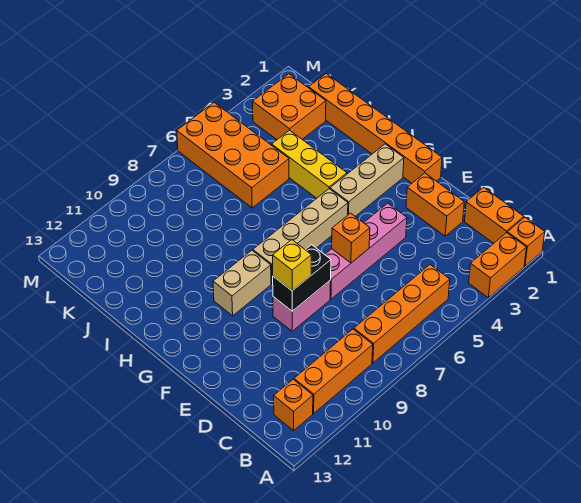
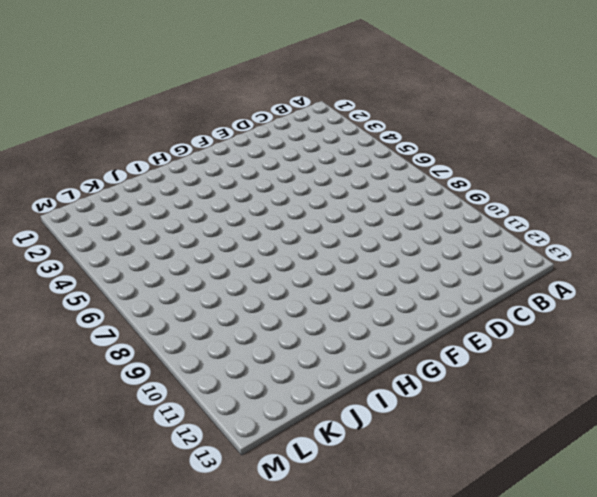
none -> orange brick A1 level 1
none -> orange brick A2:A3 level 1
none -> orange brick B1:C1 level 1

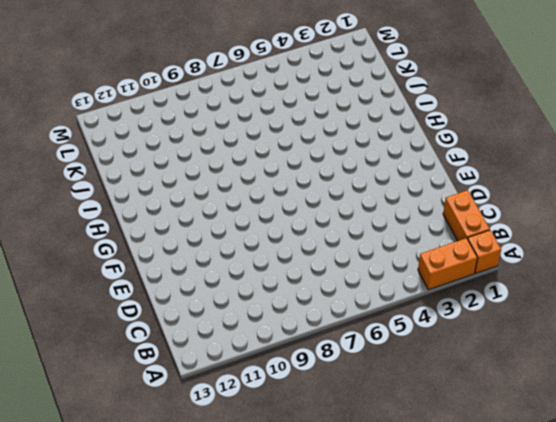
none -> orange brick B5:B8 level 1
none -> orange brick B9:B11 level 1
none -> orange brick B12 level 1

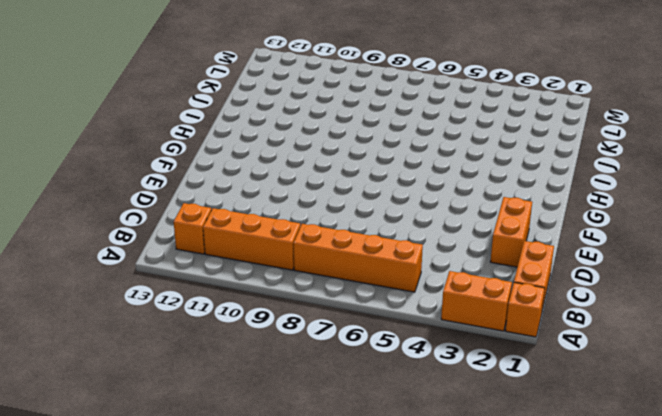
none -> pink brick E4:E7 level 1
none -> pink brick E8:E9 level 1
none -> orange brick F1:K1 level 1

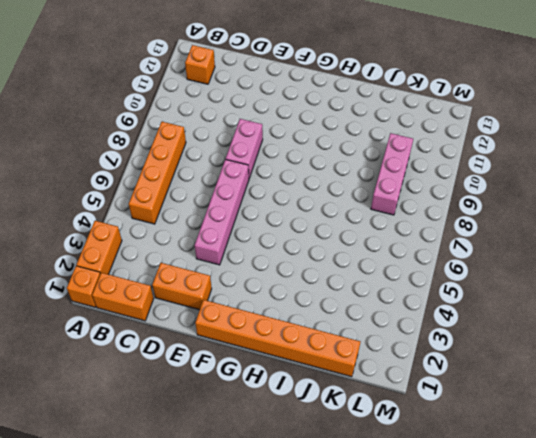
pink brick K8:K10 level 1 -> none
none -> orange brick B9:B11 level 1
none -> tan brick G2:G4 level 1
none -> tan brick G5:G8 level 1

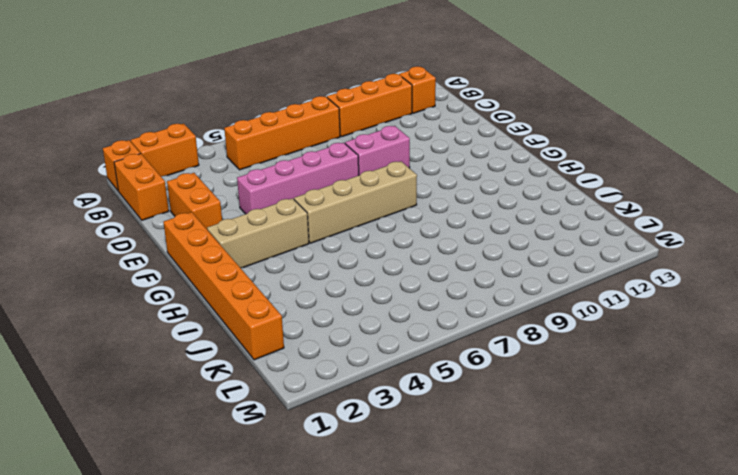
none -> tan brick G9:G10 level 1
none -> yellow brick H4:J4 level 1
none -> orange brick J5:M6 level 1

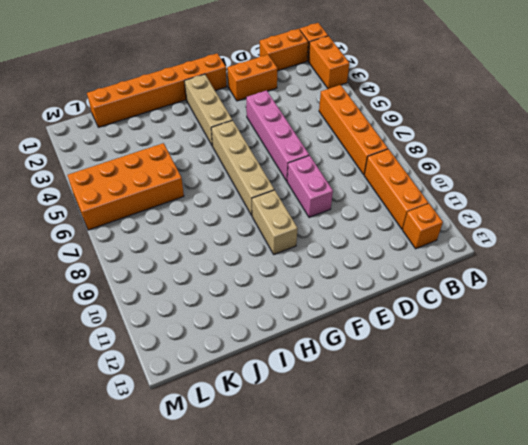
none -> yellow brick H4:J4 level 1
none -> orange brick K2:L3 level 1
none -> orange brick E6 level 2

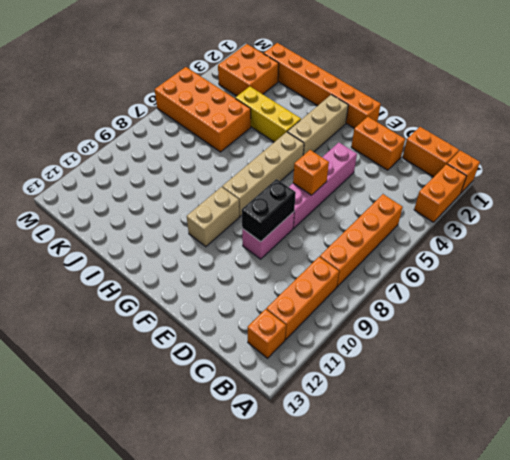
none -> yellow brick E9 level 3

